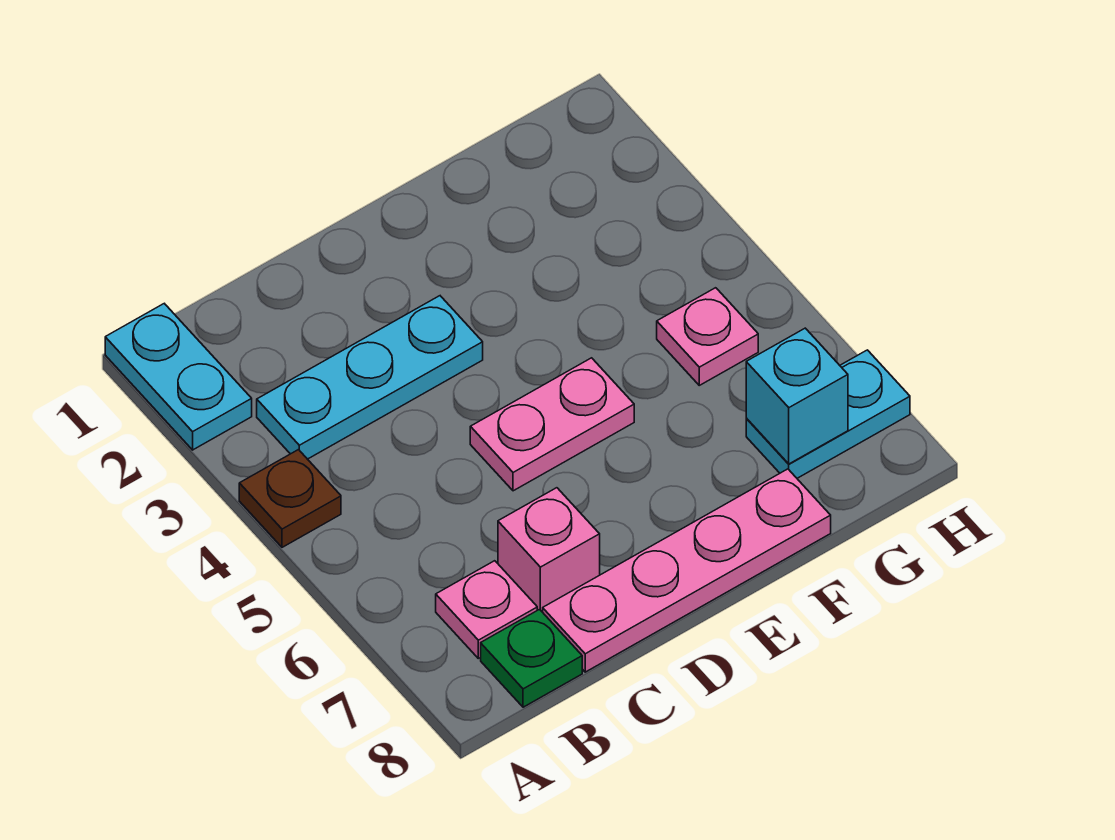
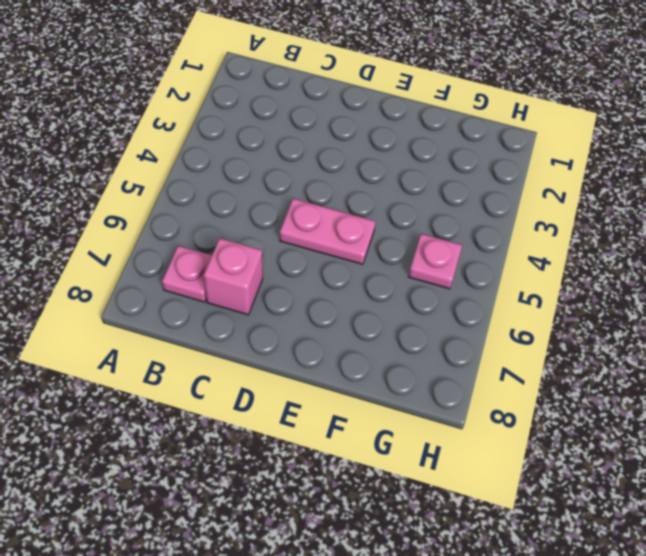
none -> cyan plate A1:A2 level 1
none -> brown plate A4 level 1

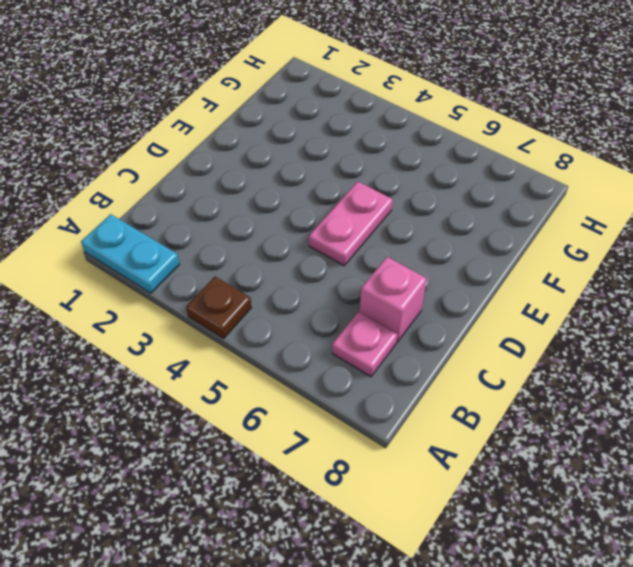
none -> cyan plate B3:D3 level 1
none -> green plate B8 level 1

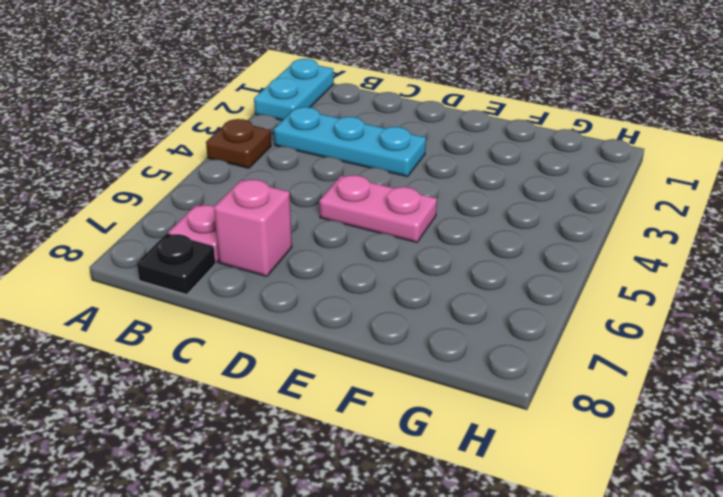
black plate B8 level 1 -> green plate B8 level 1
none -> pink plate C8:F8 level 1
none -> pink plate G5 level 1

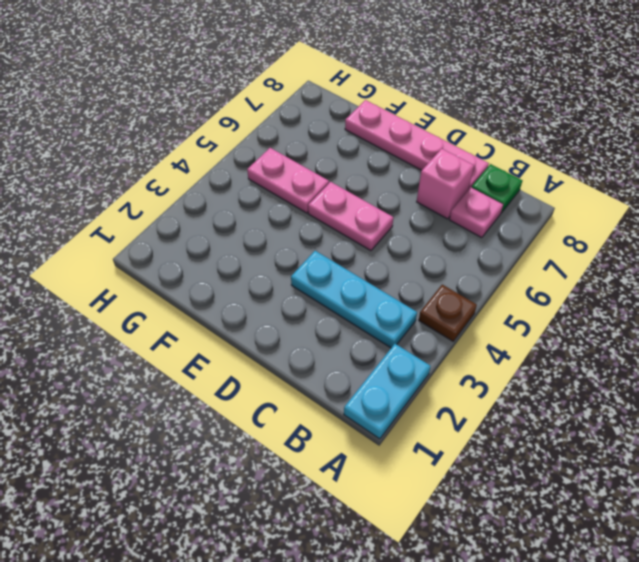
pink plate F5:G5 level 1 -> pink plate G5 level 1
none -> cyan plate G7:H7 level 1
none -> cyan brick G7 level 2

